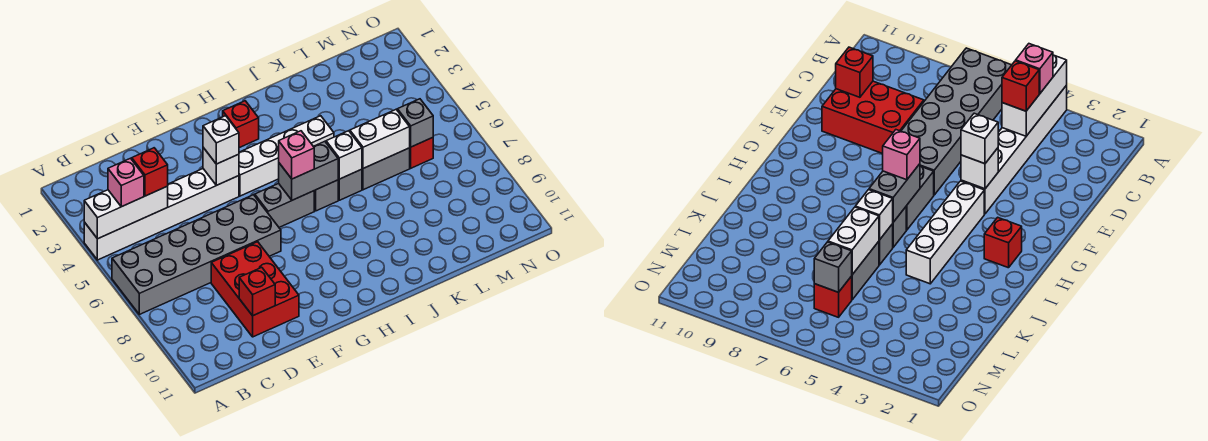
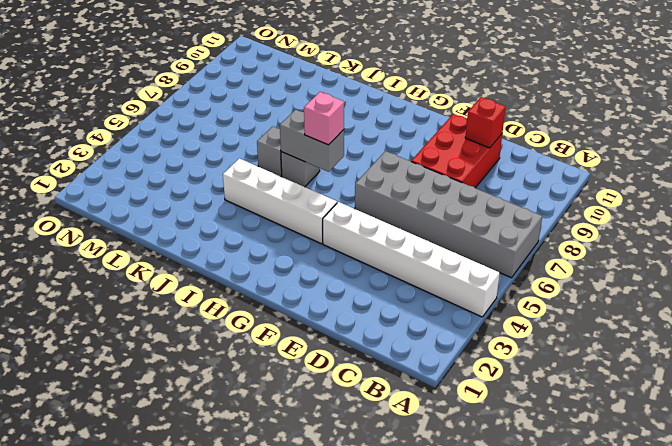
none -> grey brick G6:H6 level 1
none -> red brick H2 level 1
none -> grey brick K6:L6 level 1

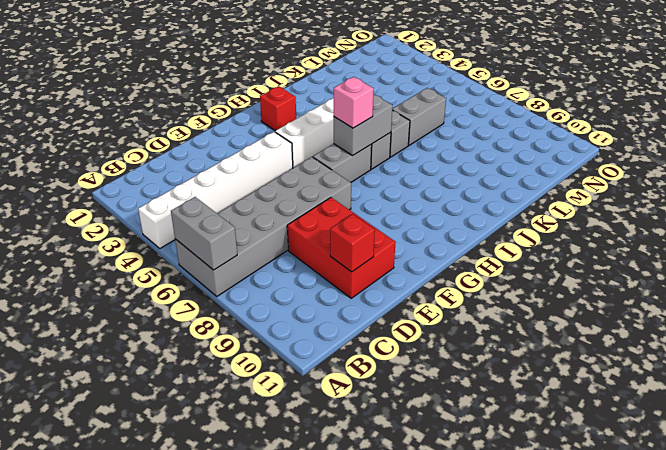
grey brick A6:A7 level 2 -> none
none -> red brick M6 level 1
none -> white brick A4:C4 level 2
none -> white brick F4 level 2

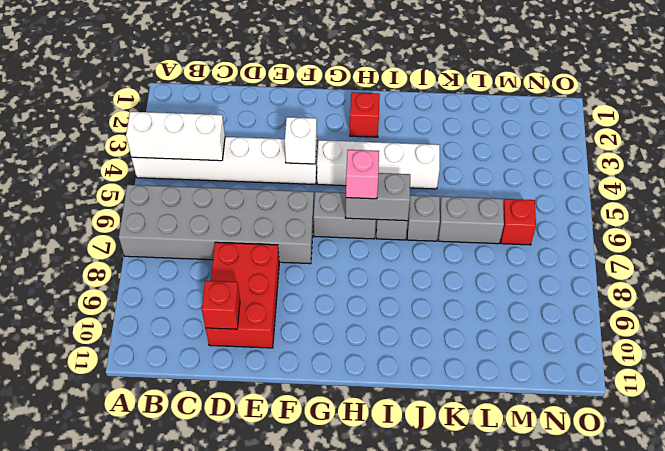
none -> white brick J6 level 2
none -> white brick K6:L6 level 2
none -> grey brick M6 level 2

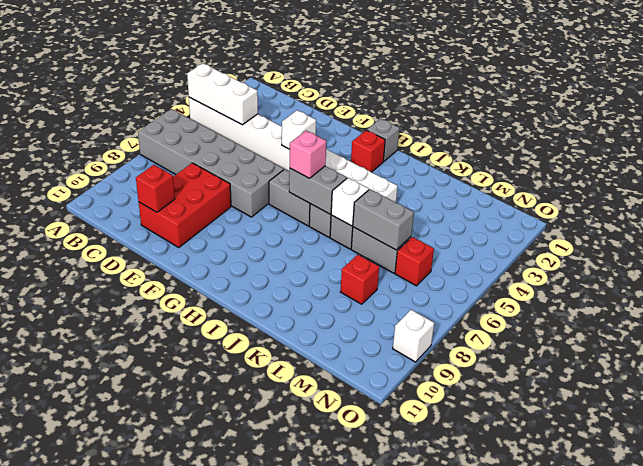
grey brick H1 level 1 -> grey brick M6 level 2
grey brick K6:L6 level 2 -> white brick K6:L6 level 2
red brick L8 level 1 -> red brick C4 level 3
white brick O9 level 1 -> white brick F4 level 3
none -> pink brick B4 level 3

